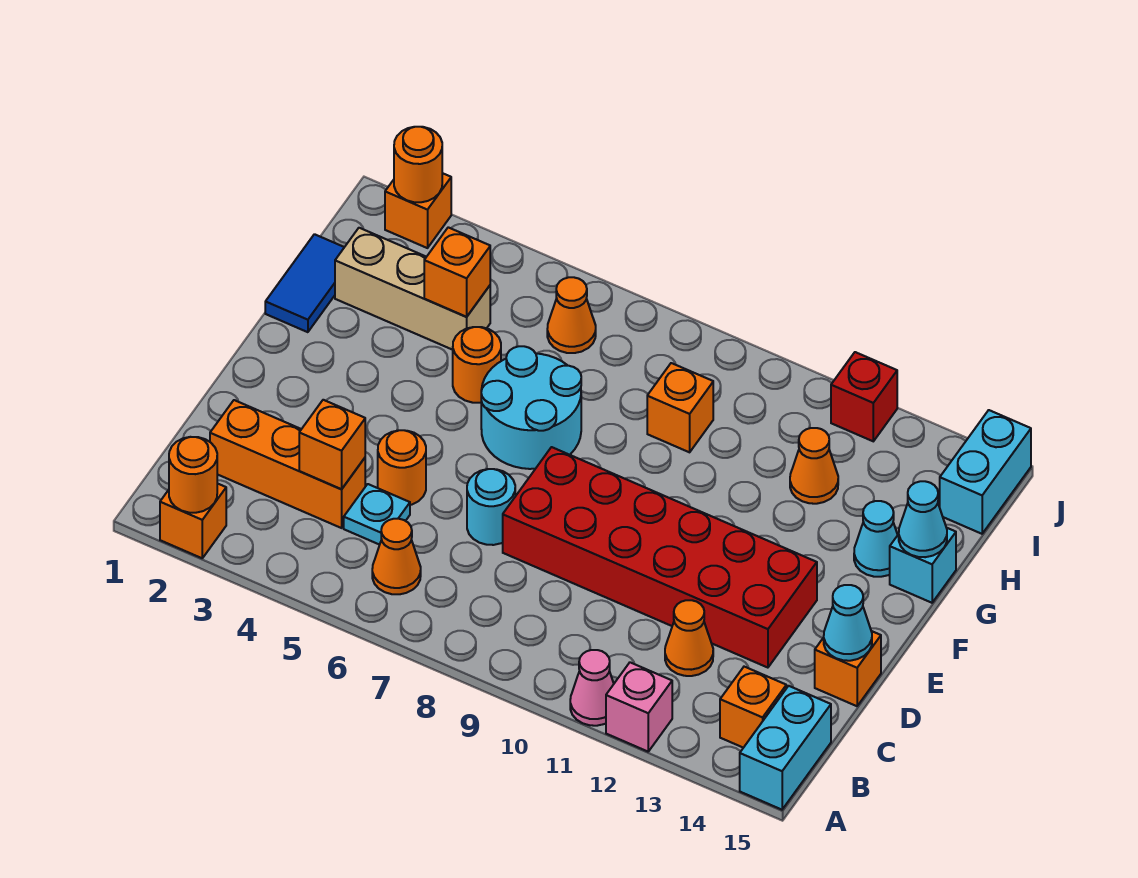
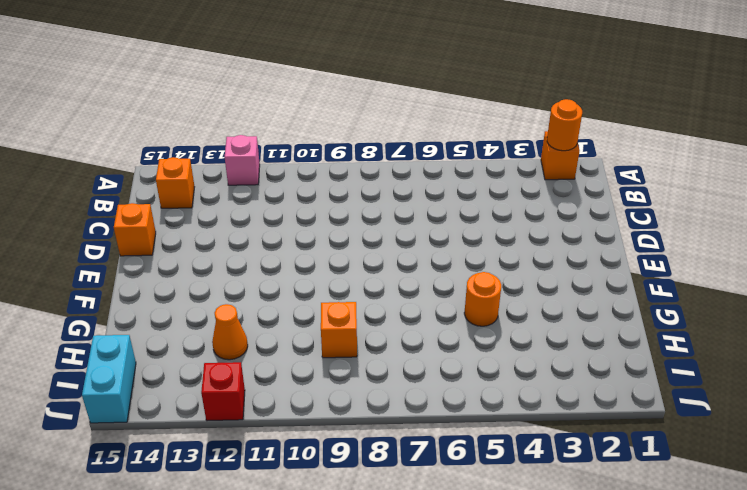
none -> pink cone A11 level 1
none -> cyan brick A15:B15 level 1
none -> orange cone B6 level 1
none -> orange brick C2:C4 level 1

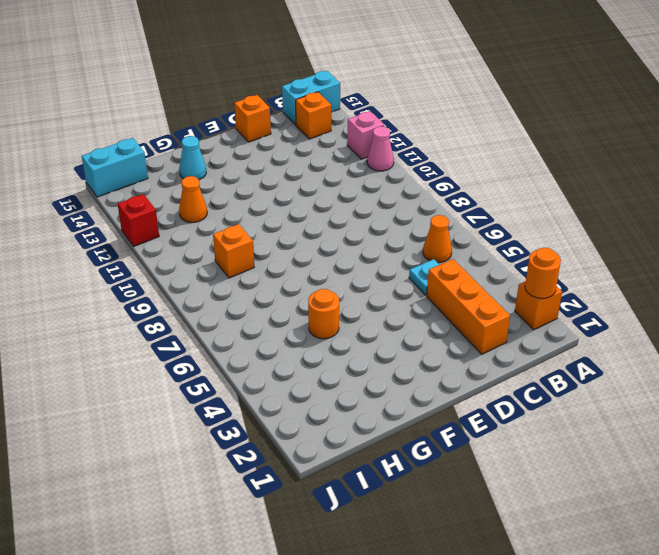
none -> orange cone C12 level 1
none -> orange round brick D5 level 1
none -> cyan round brick D7 level 1
none -> red brick D8:E13 level 1

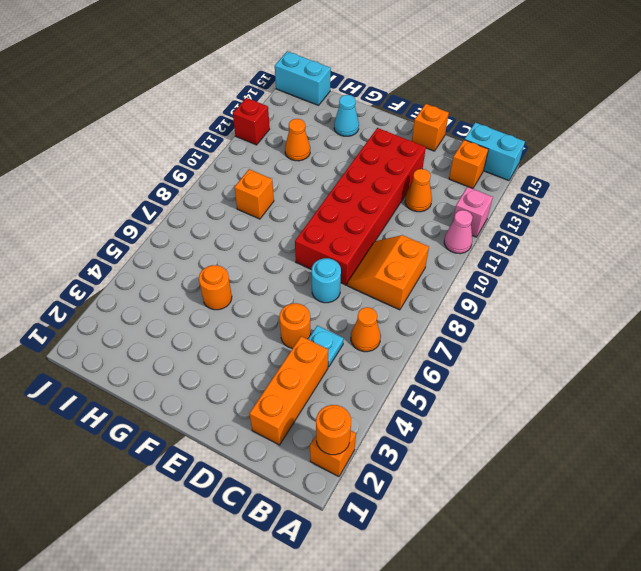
orange slope B8:C9 level 1 top B -> none
none -> cyan round brick F6:G7 level 1
none -> blue tile G1:H1 level 1
none -> cyan brick G15 level 1
none -> tan brick H2:H4 level 1

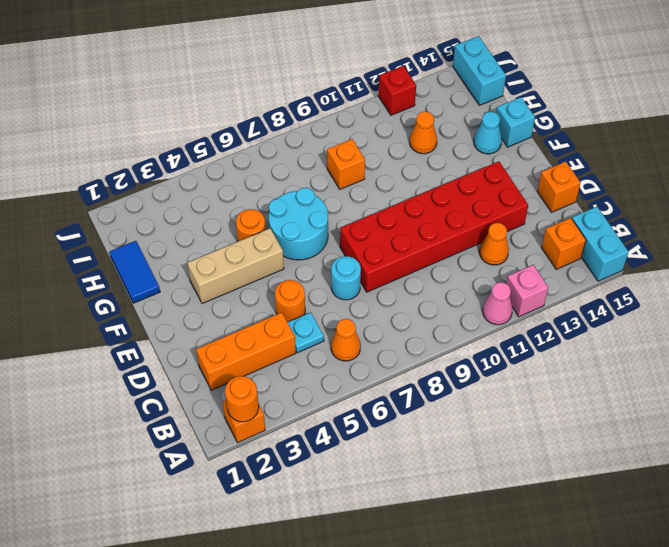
tan brick F3:F5 level 1 -> tan brick H2:H4 level 1
none -> orange cone I6 level 1
none -> orange brick J2 level 1
none -> orange brick C4 level 2
none -> cyan cone D15 level 2

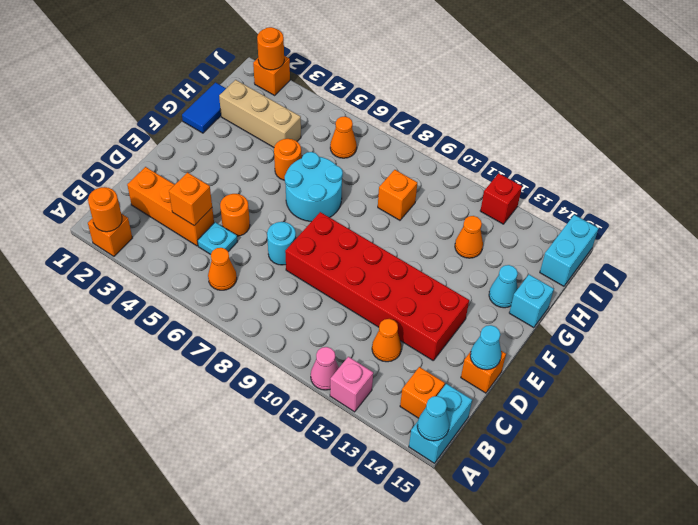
cyan cone A15 level 2 -> cyan cone G15 level 2
none -> orange brick H4 level 2

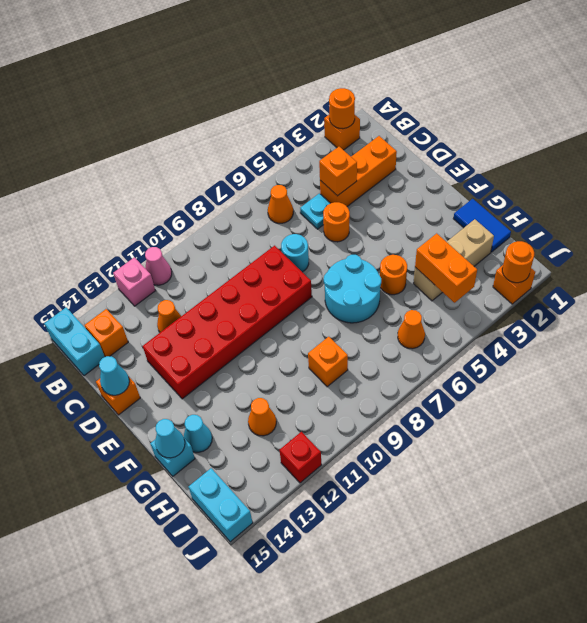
orange brick H4:I4 level 2 -> orange brick H4 level 2

